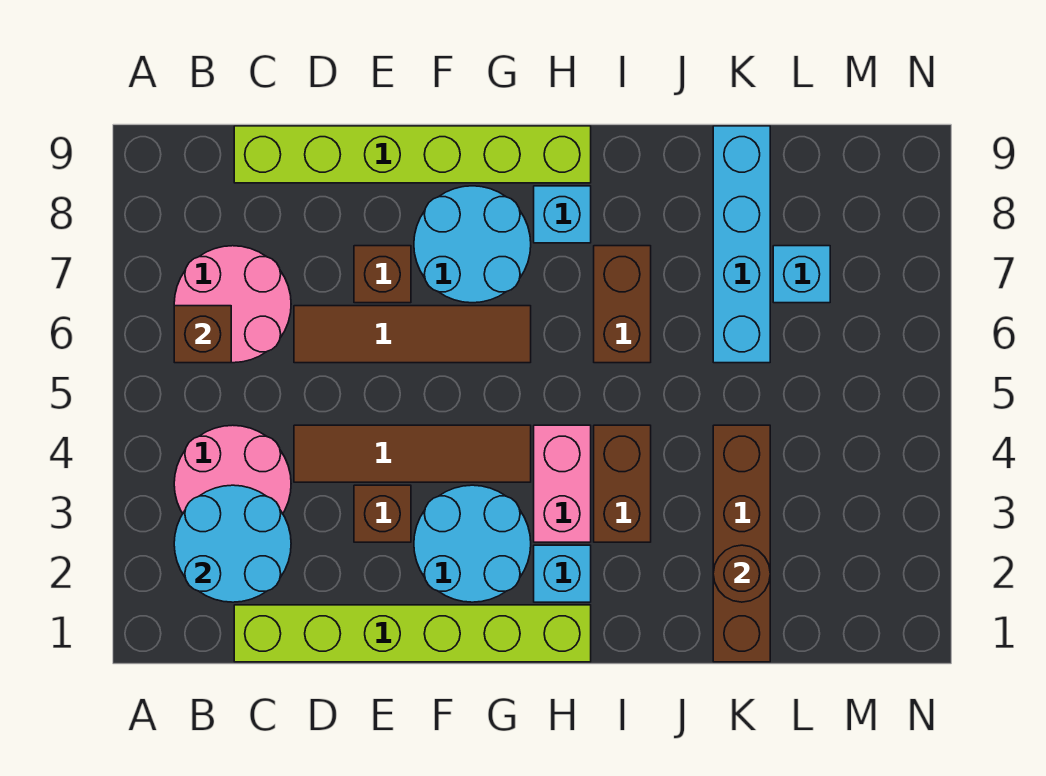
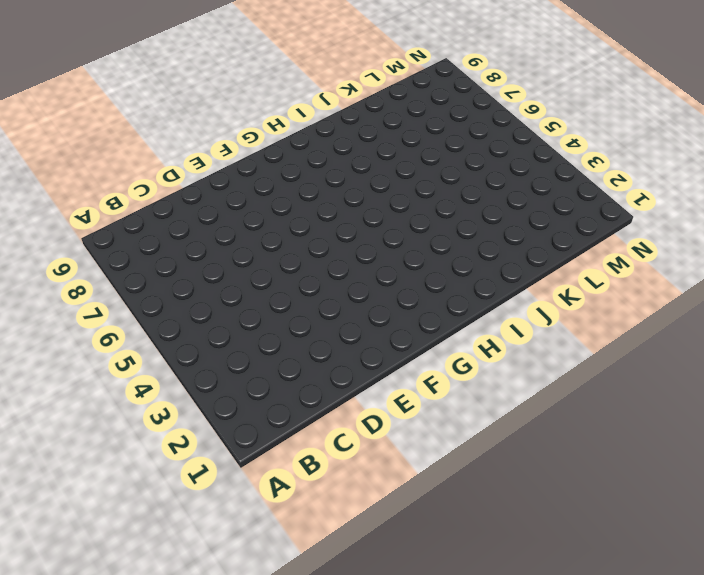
none -> pink round brick B3:C4 level 1
none -> pink round brick B6:C7 level 1
none -> lime brick C1:H1 level 1

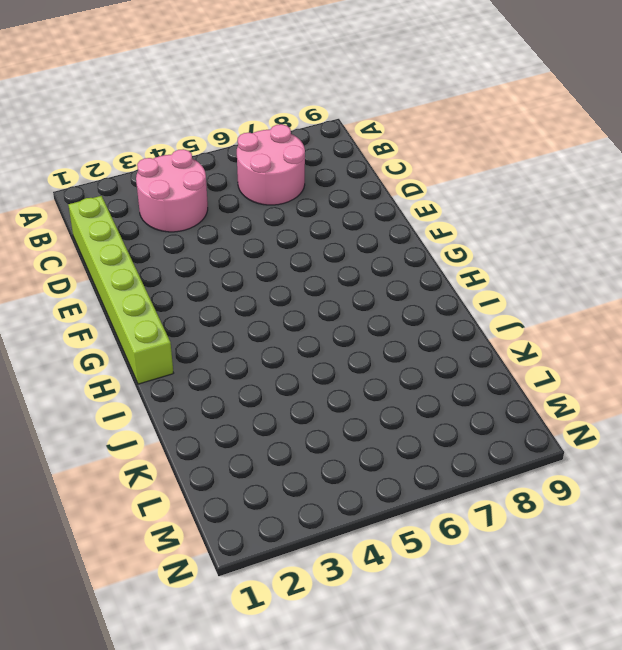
none -> lime brick C9:H9 level 1
none -> brown tile D4:G4 level 1
none -> brown tile D6:G6 level 1

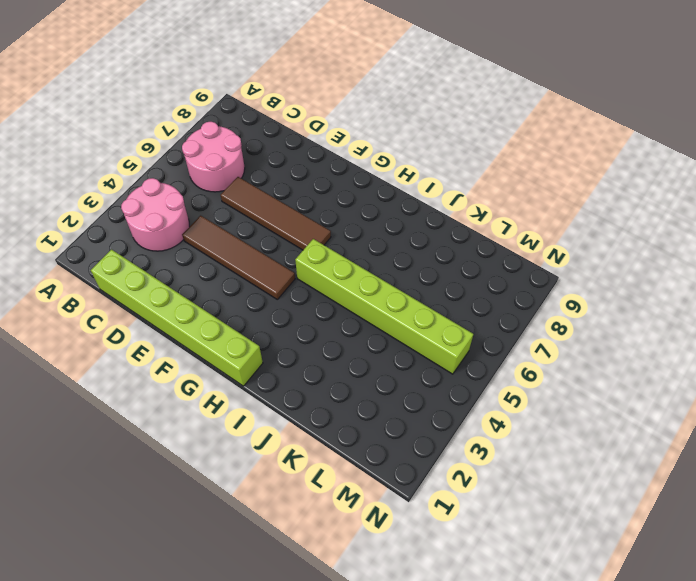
lime brick H5:M5 level 1 -> lime brick C9:H9 level 1
none -> brown brick E3 level 1
none -> brown brick E7 level 1
none -> cyan round brick F2:G3 level 1

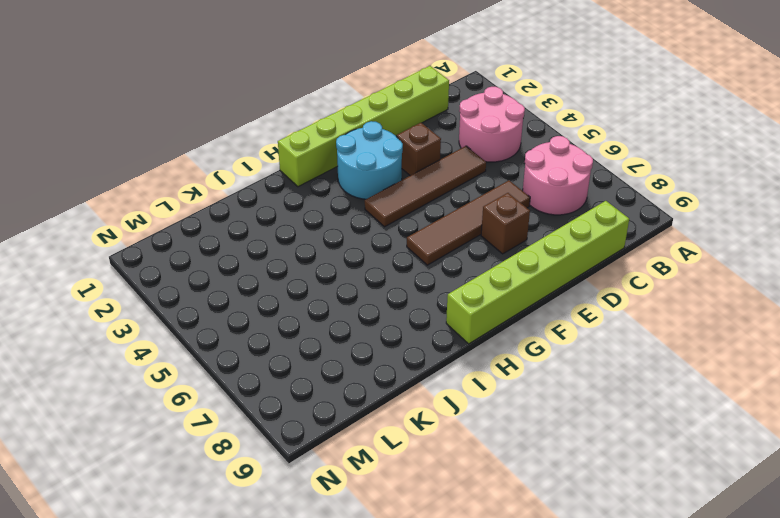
none -> cyan round brick F7:G8 level 1
none -> cyan brick H2 level 1
none -> pink brick H3:H4 level 1

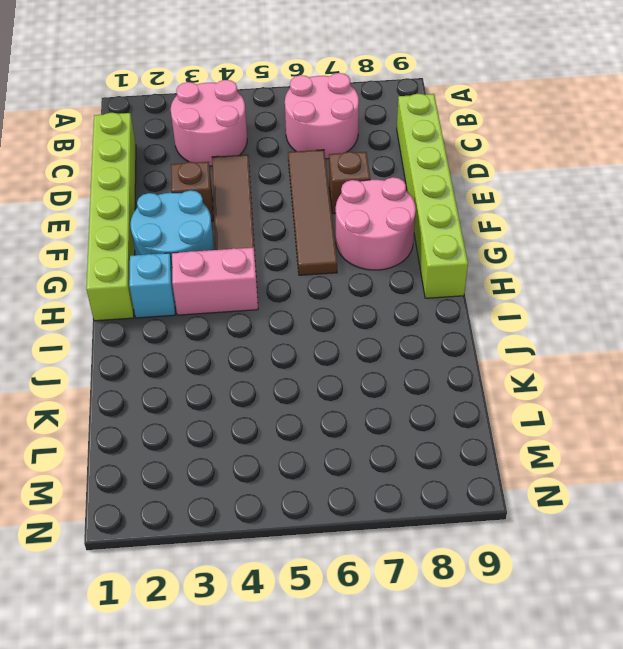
pink round brick F7:G8 level 1 -> cyan round brick F7:G8 level 1
none -> cyan brick H8 level 1
none -> brown brick I3:I4 level 1
none -> brown brick I6:I7 level 1

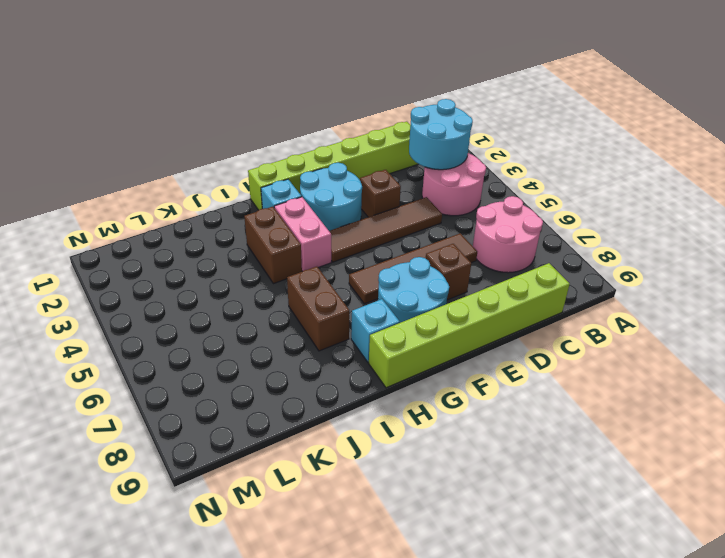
none -> brown brick K1:K4 level 1
none -> cyan brick K6:K9 level 1
none -> cyan brick L7 level 1

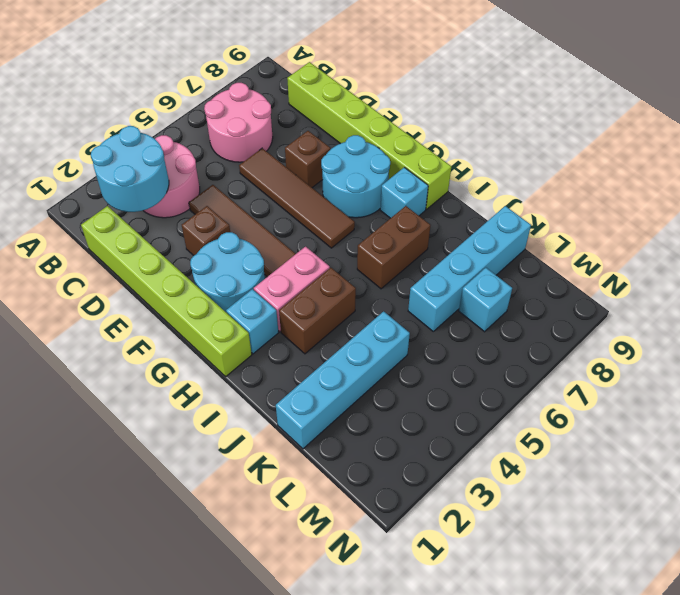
cyan brick K1:K4 level 1 -> brown brick K1:K4 level 1
none -> brown brick B6 level 2
none -> brown round brick K2 level 2

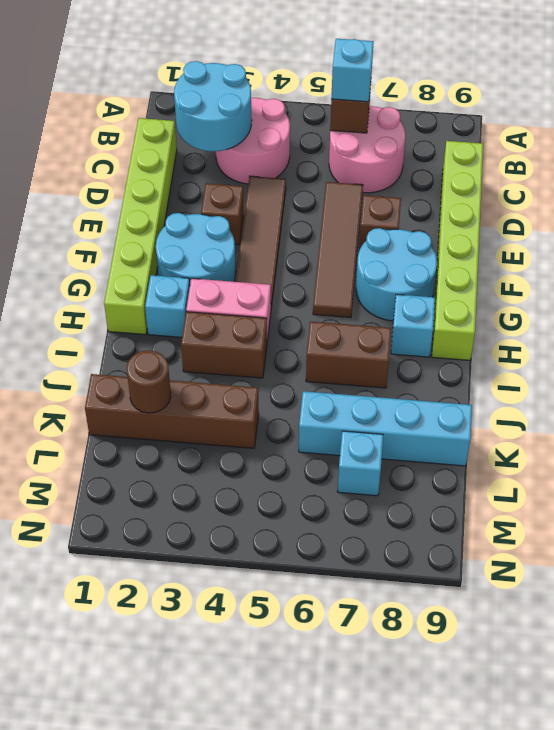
cyan brick B6 level 3 -> none

